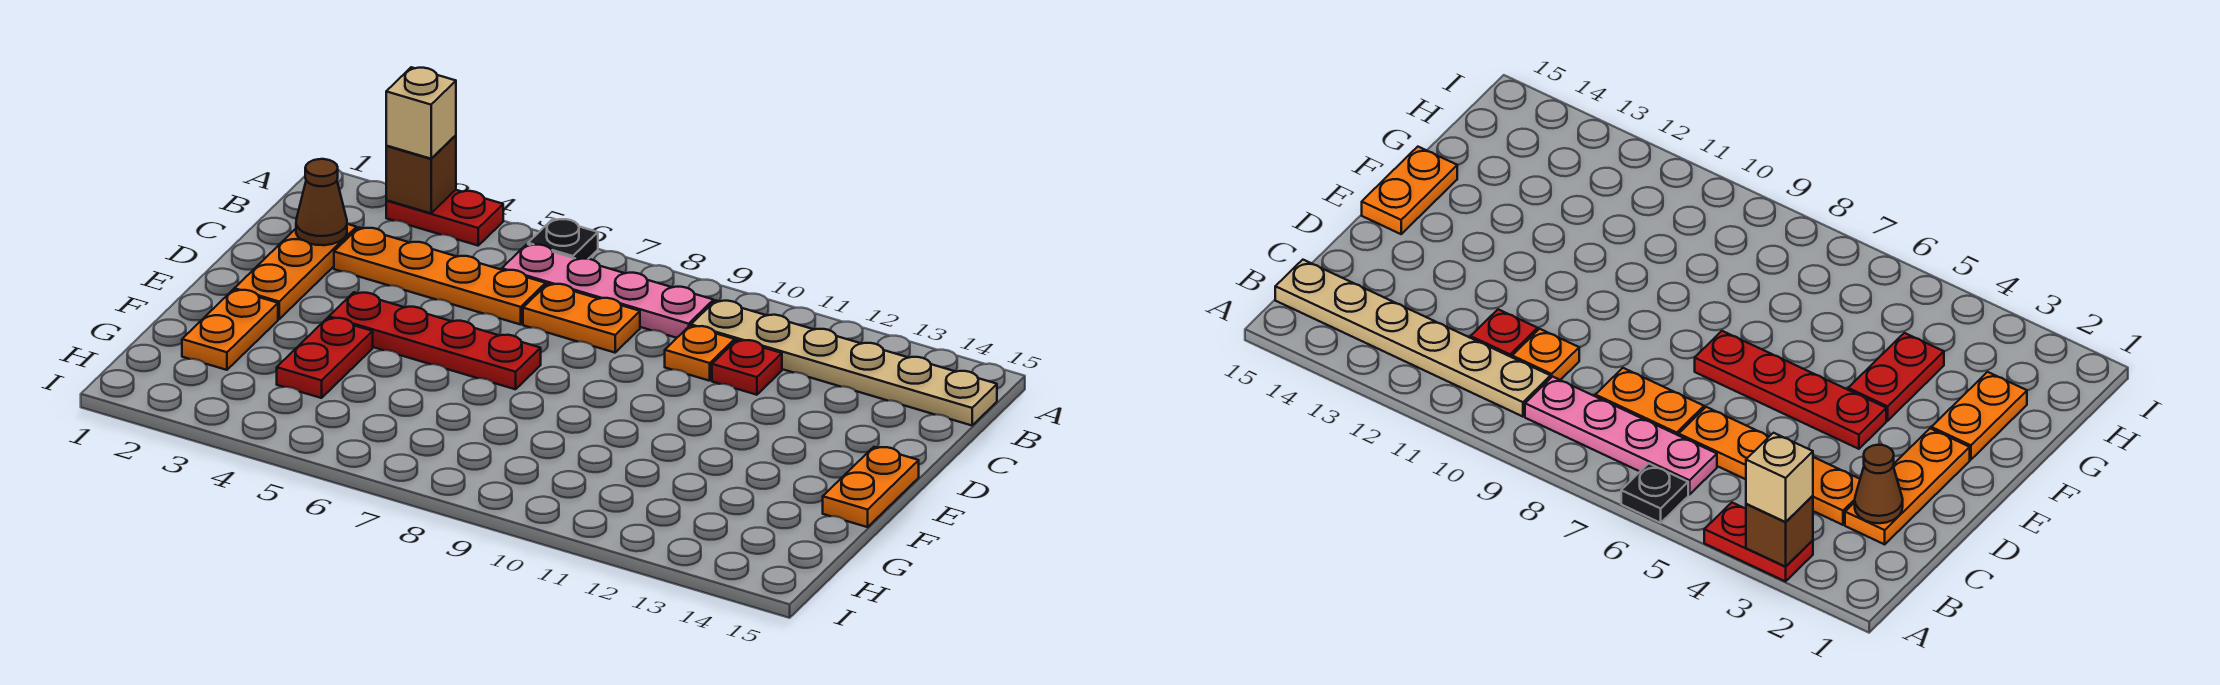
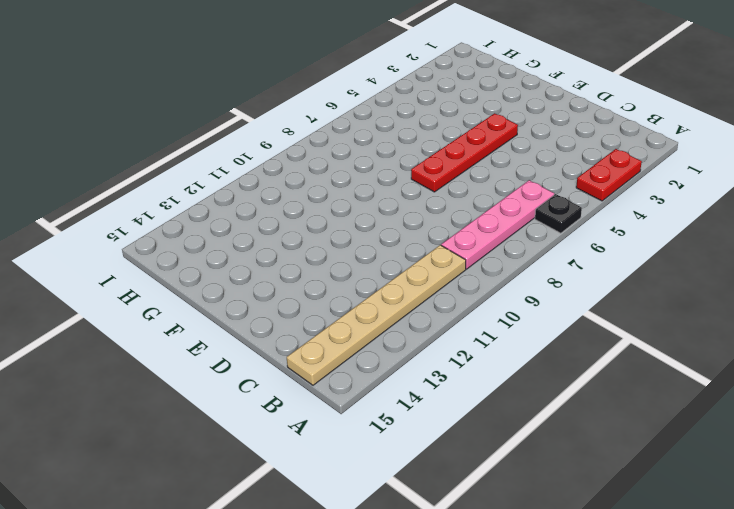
none -> orange plate C2:E2 level 1
none -> orange plate C3:C6 level 1
none -> orange plate C7:C8 level 1

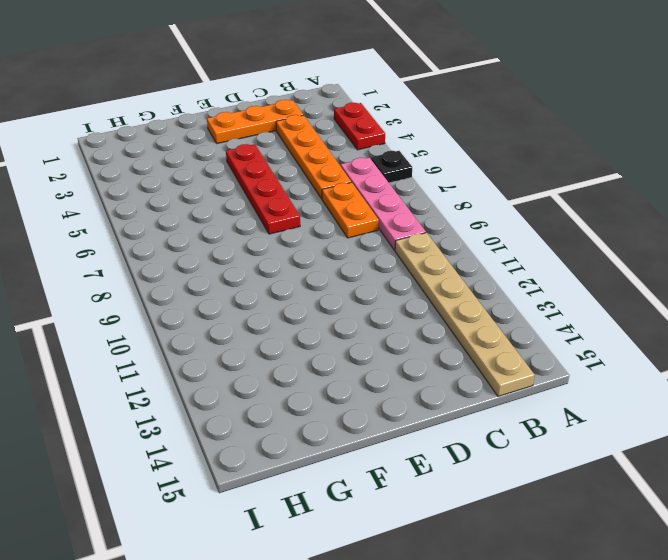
none -> orange plate C10 level 1
none -> red plate C11 level 1
none -> orange plate E15:F15 level 1

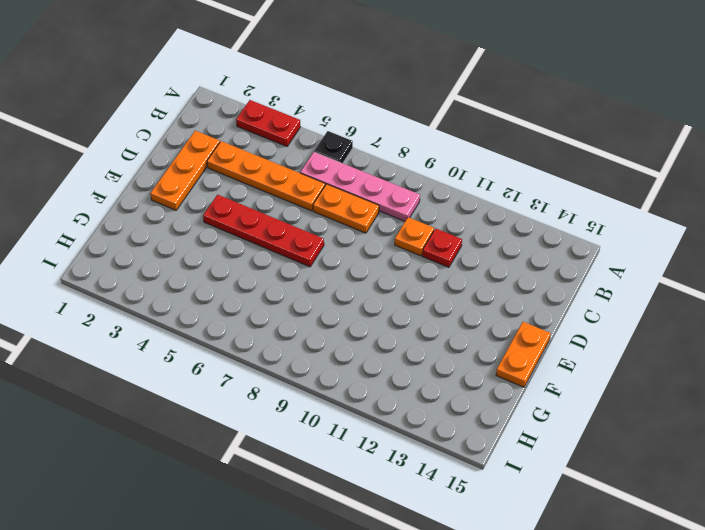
none -> tan plate B10:B15 level 1
none -> orange plate F2:G2 level 1
none -> red plate F4:G4 level 1

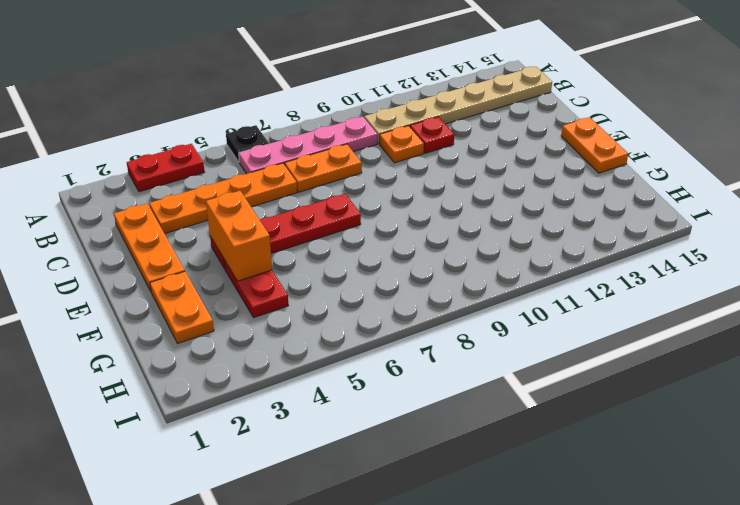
orange brick E4:F4 level 2 -> none
none -> brown brick A3 level 2
none -> brown cone C2 level 2
none -> tan brick A3 level 3

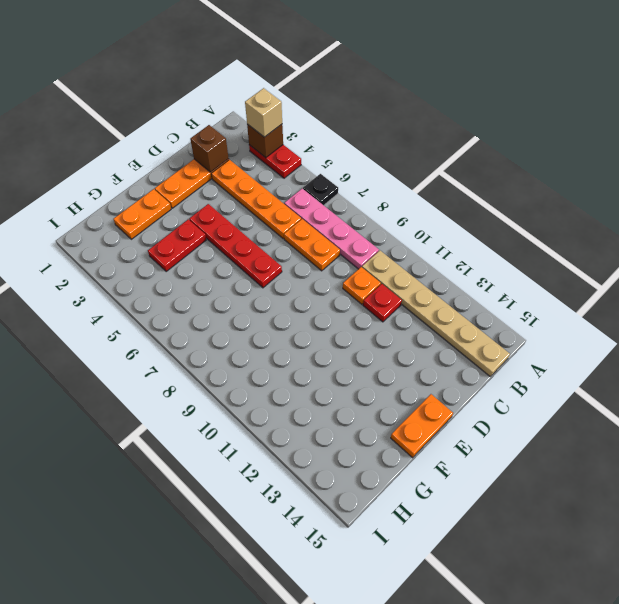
brown brick C2 level 2 -> brown cone C2 level 2

